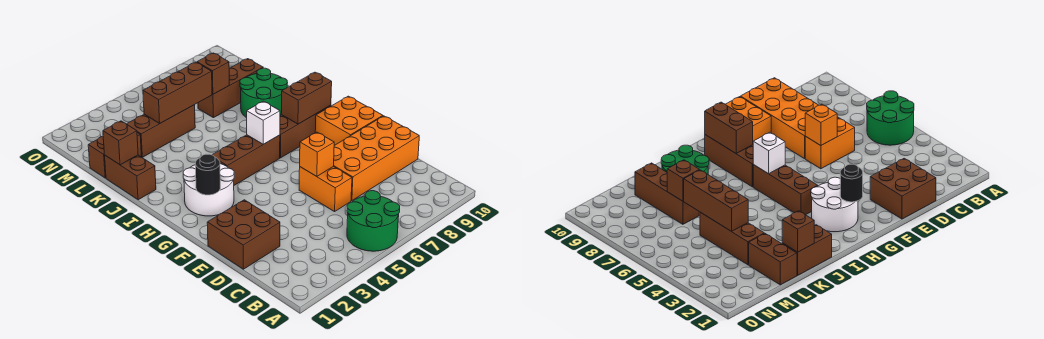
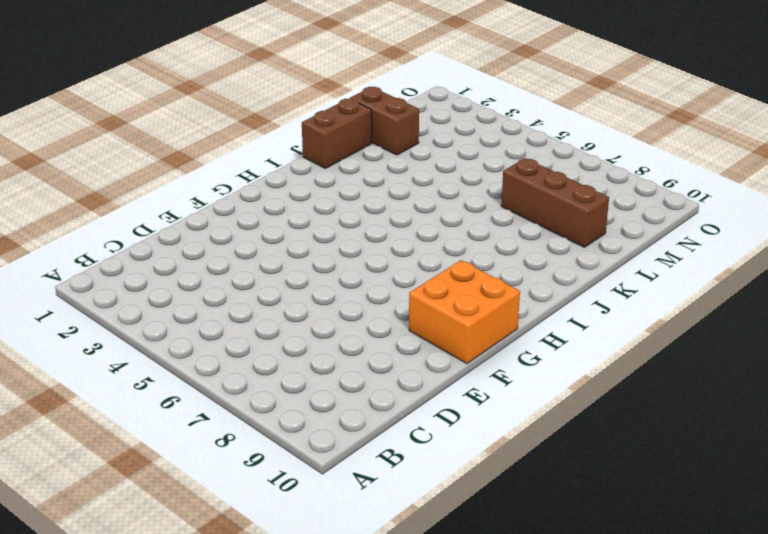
none -> green round brick A5:B6 level 1
none -> brown brick D1:E2 level 1
none -> orange brick D6:E6 level 1

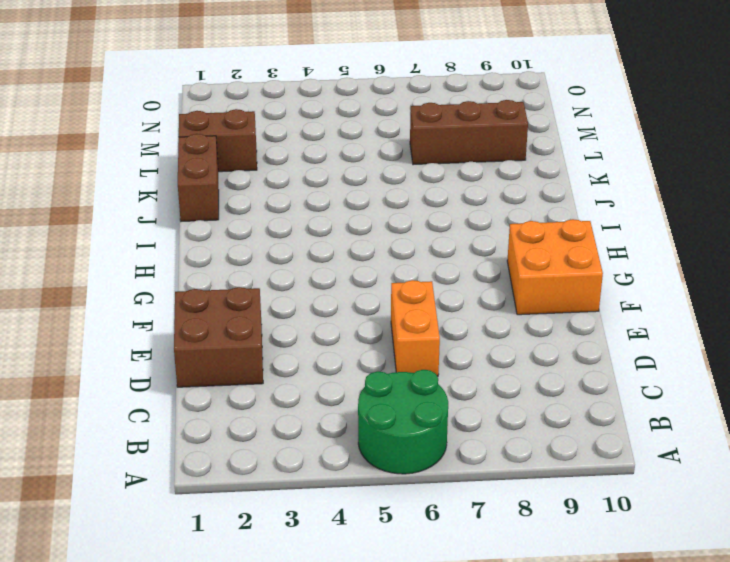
none -> orange brick D7:E10 level 1
none -> white round brick G2:H3 level 1
none -> brown brick H4:H6 level 1

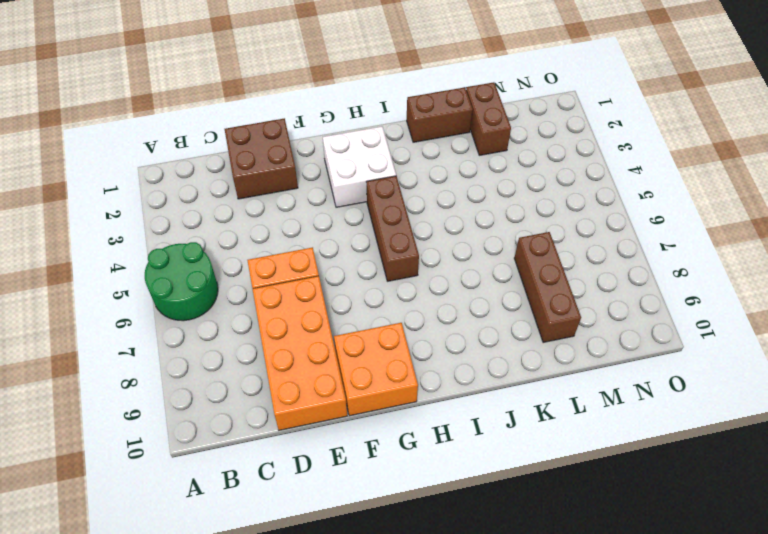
white brick G2:H3 level 1 -> white round brick G2:H3 level 1
none -> brown brick H7:H9 level 1
none -> green round brick J8:K9 level 1
none -> brown brick L3:L5 level 1

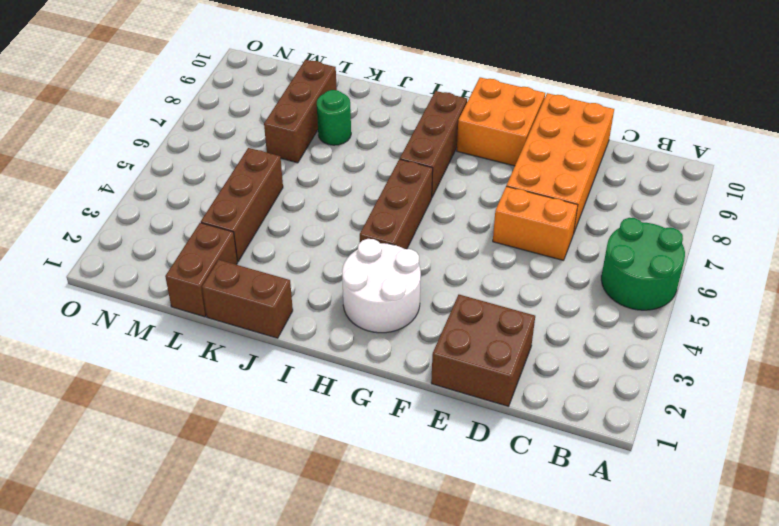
green round brick K8 level 1 -> green round brick J8:K9 level 1
none -> orange brick E6 level 2
none -> black round brick G2 level 2
none -> white brick H6 level 2

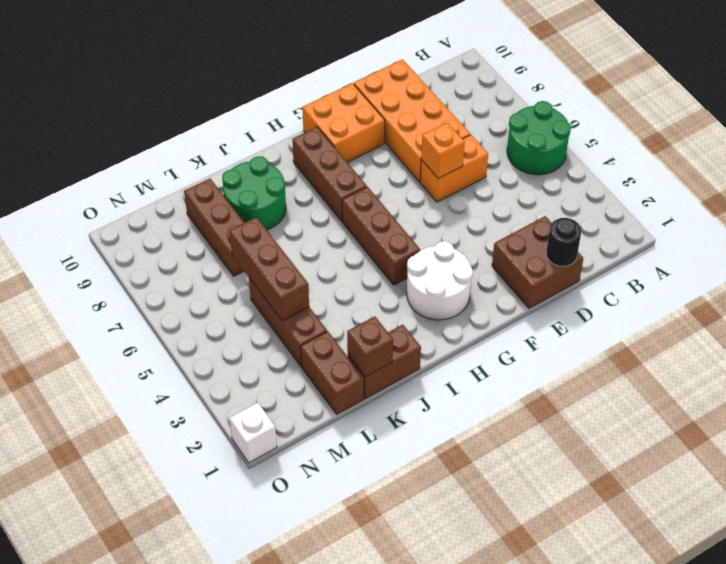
black round brick D1 level 2 -> black round brick G2 level 2
white brick O1 level 1 -> white brick H6 level 2
none -> brown brick H8:H9 level 2
none -> brown brick L7 level 2

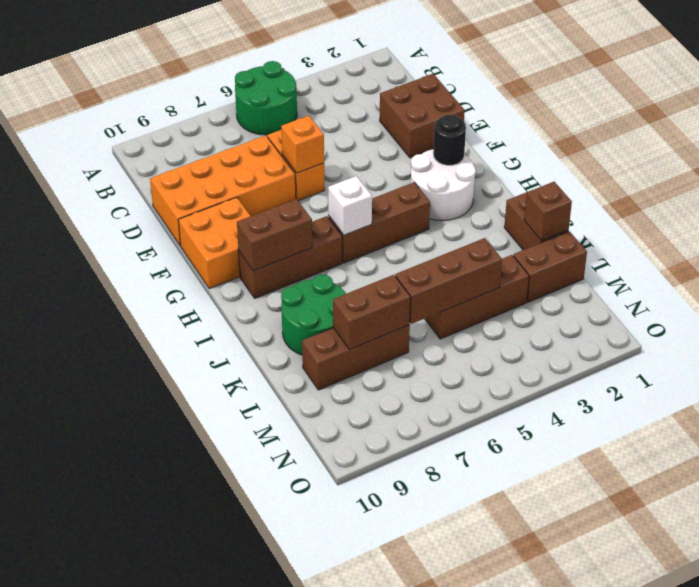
brown brick L7:L8 level 2 -> brown brick L7 level 2

